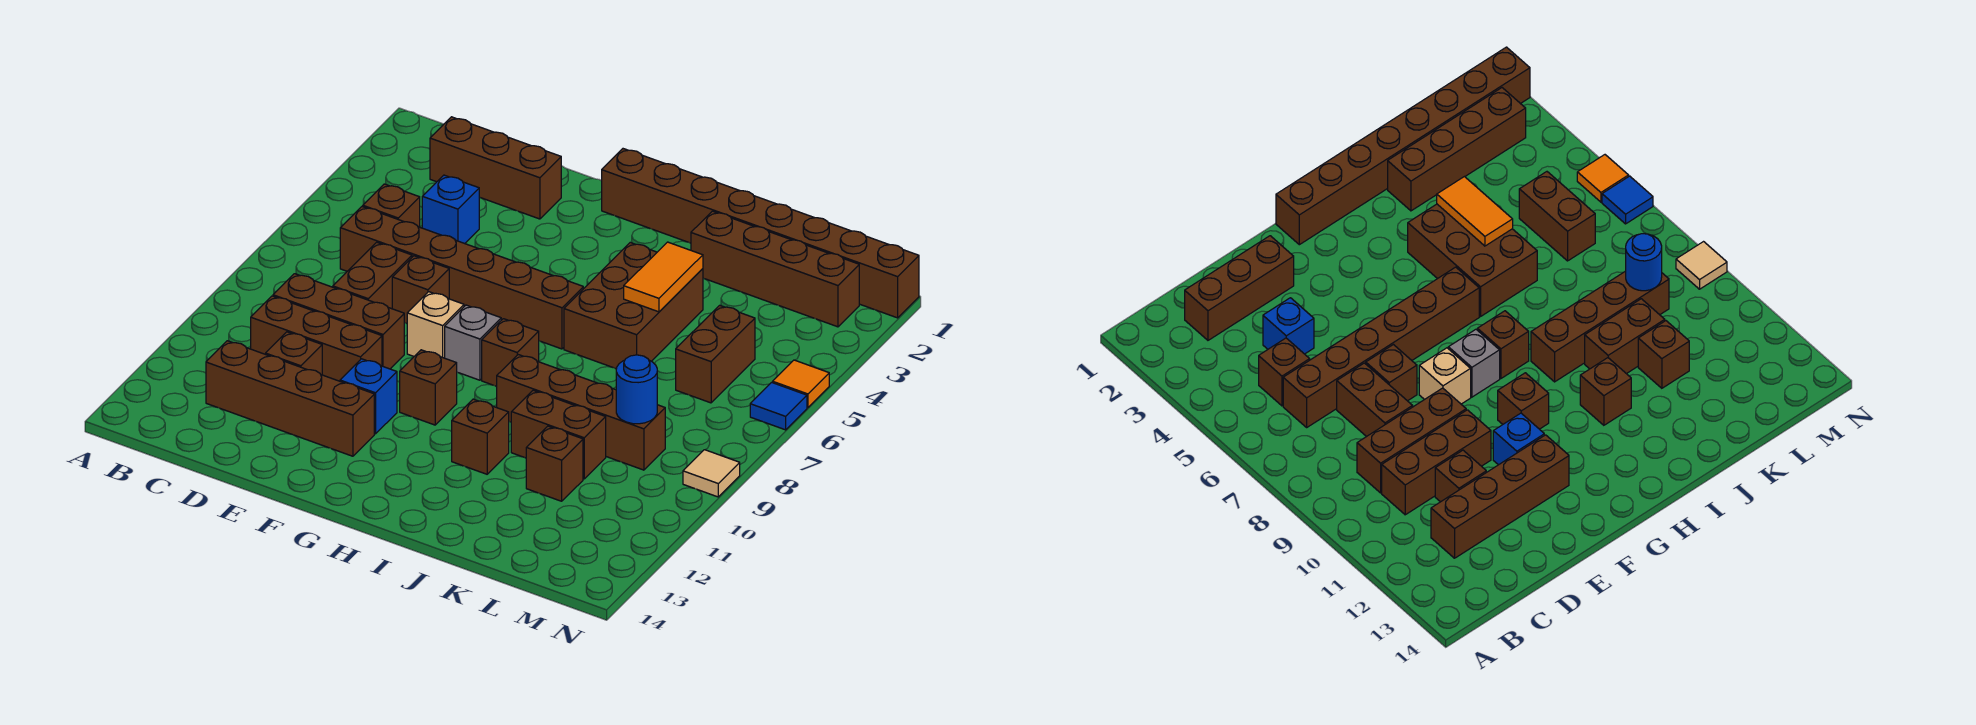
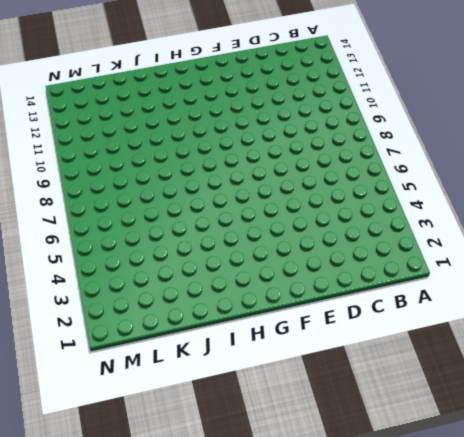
none -> brown brick C2:E2 level 1
none -> brown brick C5 level 1
none -> brown brick C6:H6 level 1

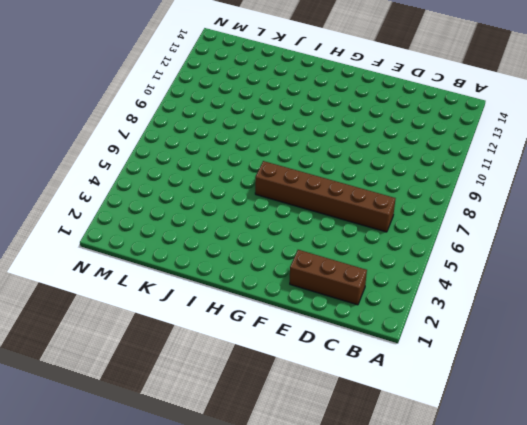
none -> brown brick C5 level 1
none -> brown brick C9:E9 level 1
none -> brown brick C10:E10 level 1

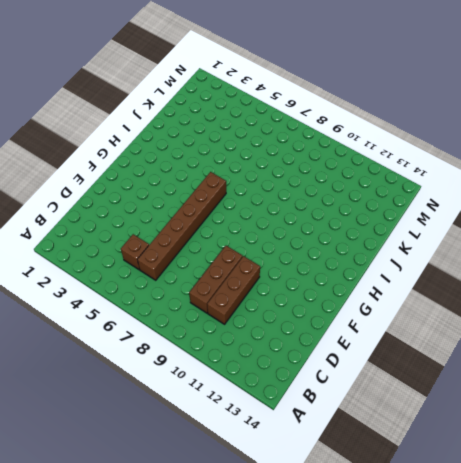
none -> brown brick C2:E2 level 1
none -> brown brick C12:F12 level 1
none -> blue brick D4 level 1

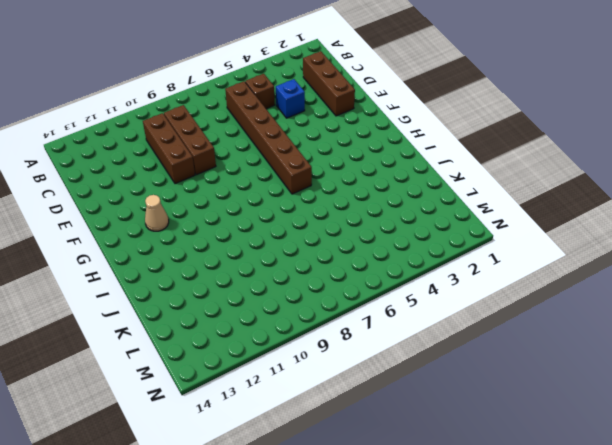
tan cone G12 level 1 -> none
none -> brown brick C12:F12 level 1
none -> brown brick D7:D8 level 1
none -> brown brick D11 level 1

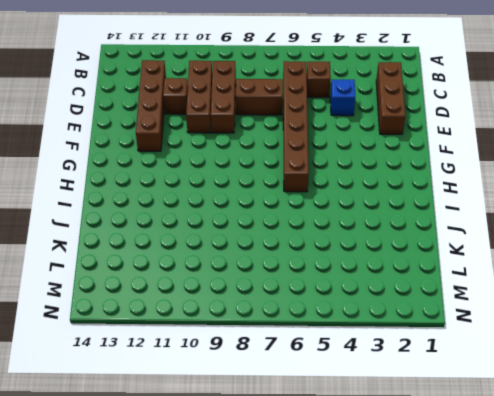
none -> brown brick E7 level 1
none -> tan brick F8 level 1
none -> blue brick F11 level 1

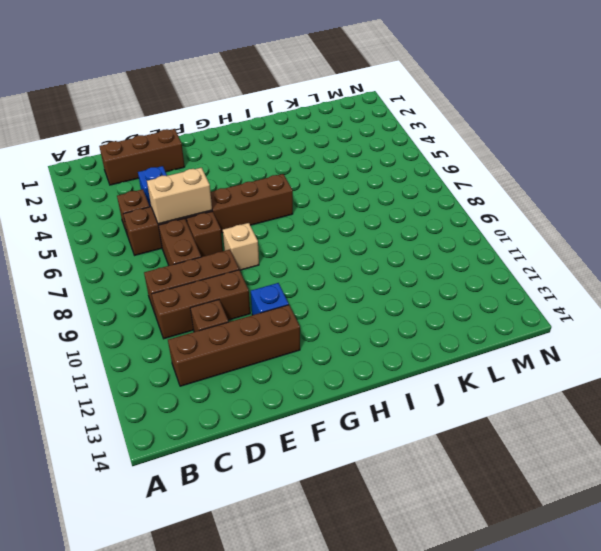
tan brick D6:E6 level 2 -> none
none -> brown brick G1:N1 level 1
none -> grey brick G8 level 1
none -> brown brick G10 level 1

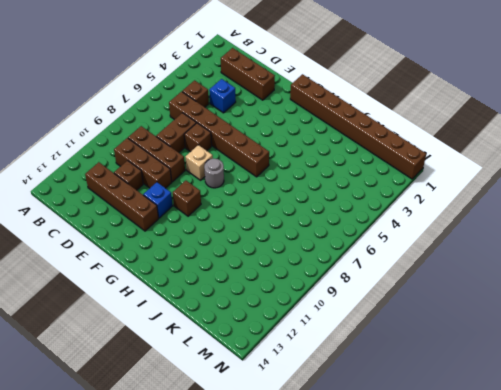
grey round brick G8 level 1 -> grey brick G8 level 1
none -> brown brick H8 level 1
none -> brown brick I4:J6 level 1
none -> brown brick I9:L9 level 1

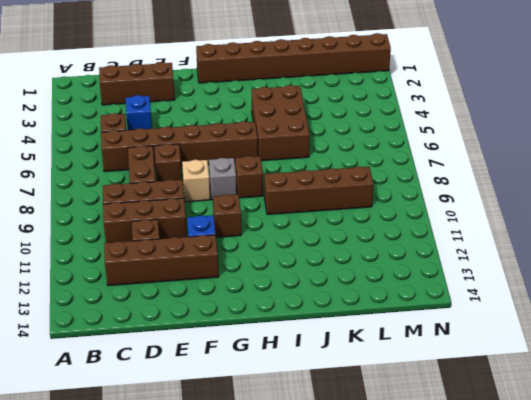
none -> brown brick I11 level 1
none -> brown brick J2:M2 level 1
none -> brown brick J10:K10 level 1

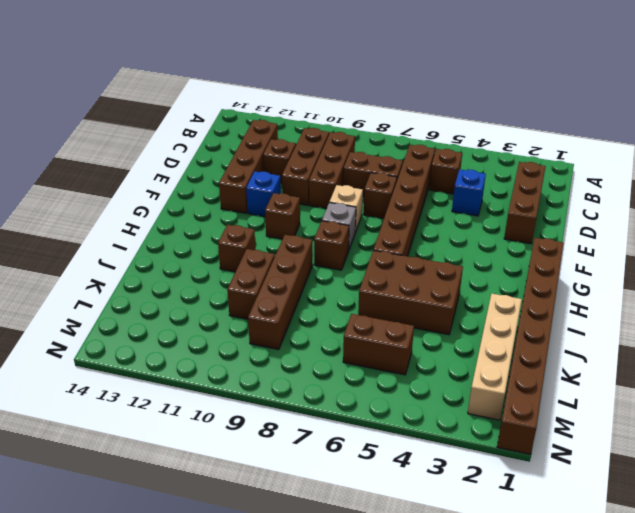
tan brick J2:M2 level 1 -> brown brick J2:M2 level 1
none -> brown brick K11 level 1
none -> orange tile N5 level 1
none -> blue tile N6 level 1

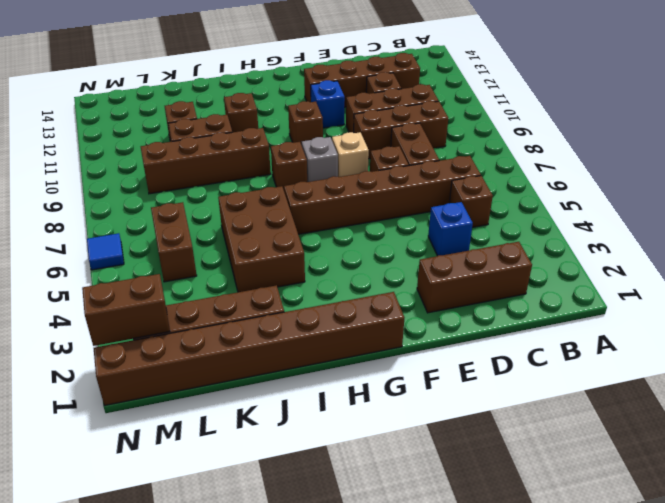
brown brick M2:N2 level 2 -> none
none -> orange tile N5 level 1
none -> tan tile N9 level 1
none -> orange tile J4:J5 level 2

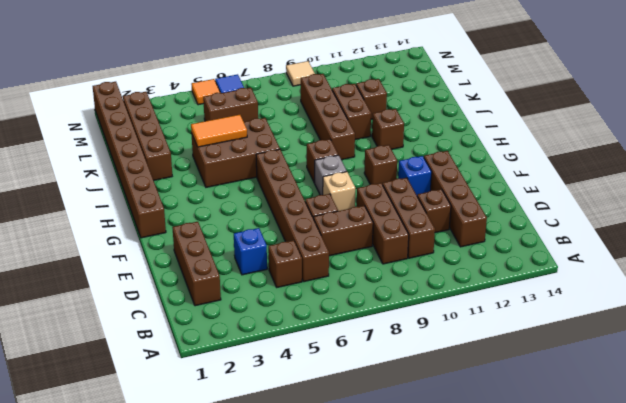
none -> blue round brick L9 level 2

